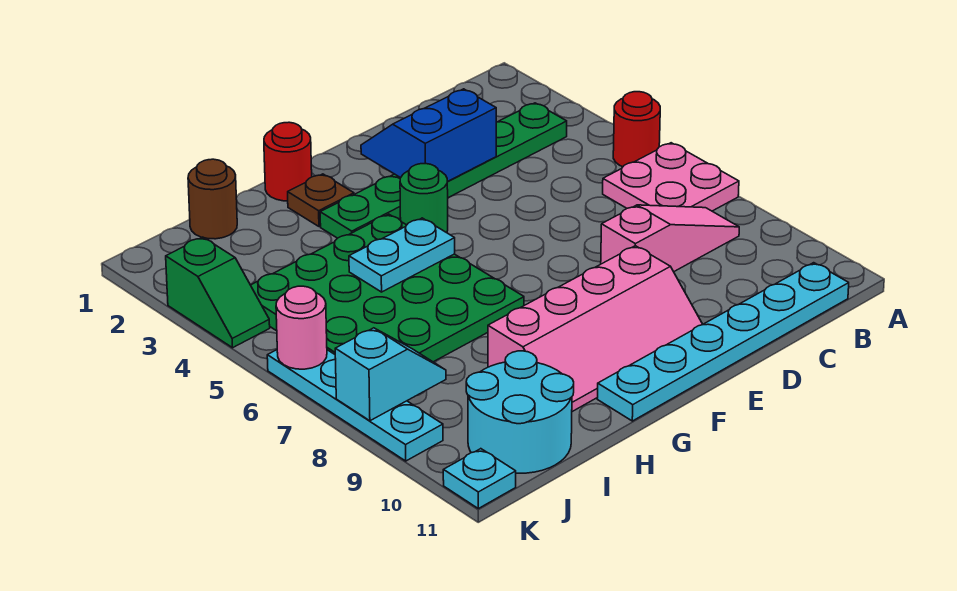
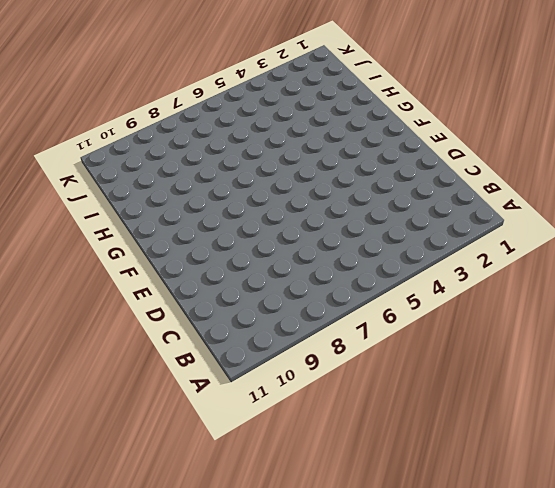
none -> red round brick A5 level 1
none -> pink plate A6:B7 level 1
none -> green plate B3:G3 level 1

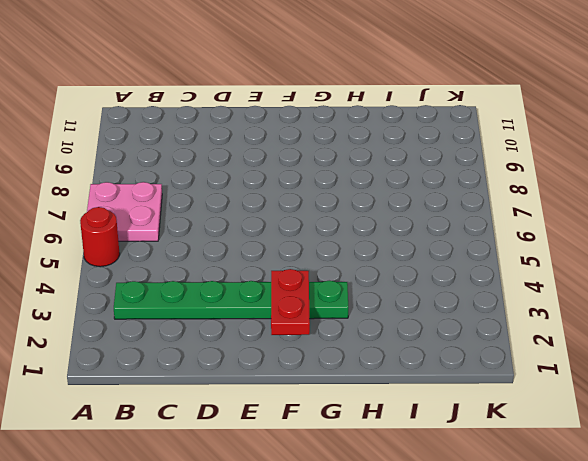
red plate F2:F3 level 2 -> none
none -> pink slope B8:D8 level 1 top D
none -> cyan plate B11:G11 level 1
none -> pink slope E9:H10 level 1 top 9

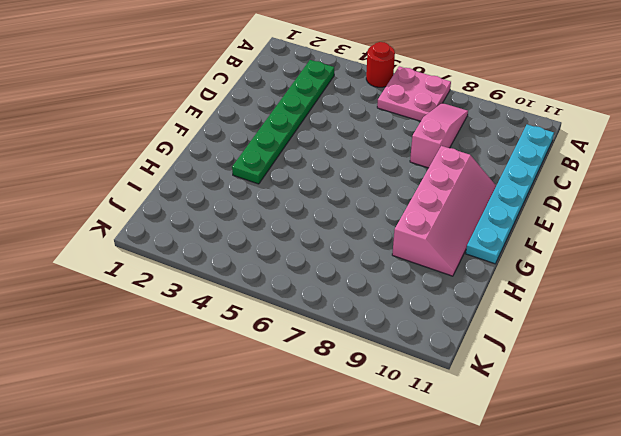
none -> green round brick F4 level 1
none -> red round brick G1 level 1
none -> brown plate G2 level 1

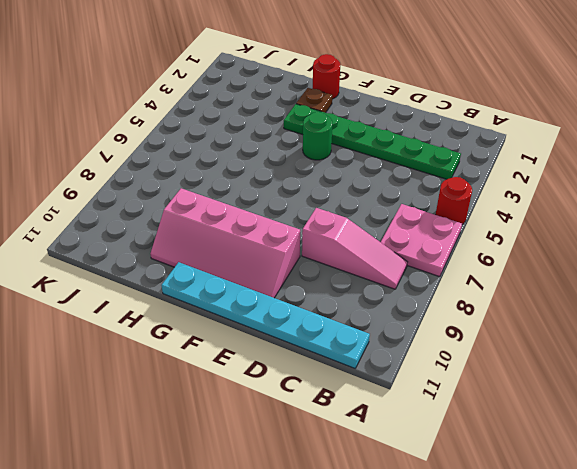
none -> green plate G4:J7 level 1
none -> brown round brick I1 level 1
none -> cyan round brick I10:J11 level 1

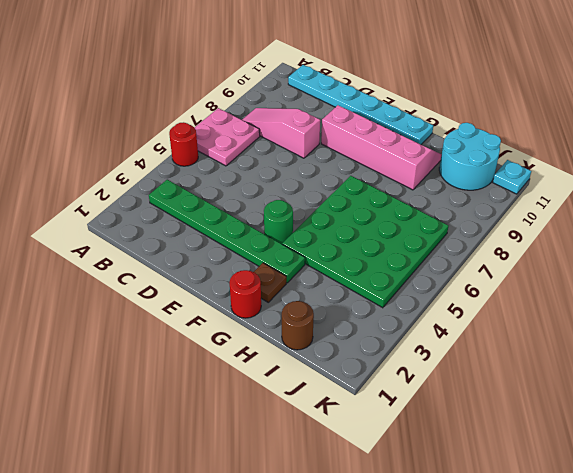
none -> green slope K3:K4 level 1 top 3
none -> cyan plate K6:K9 level 1
none -> blue slope D2:E3 level 2 top 3

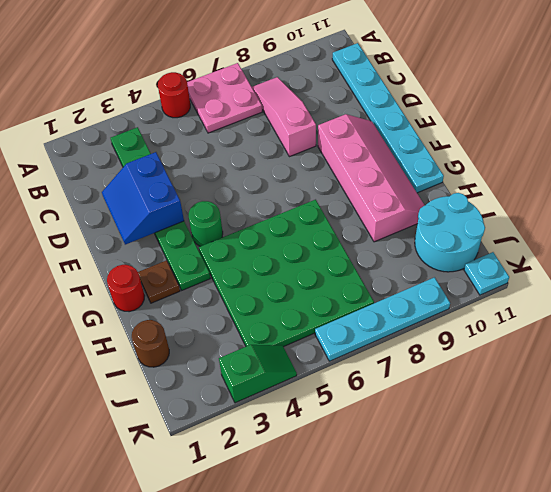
none -> cyan plate G5:H5 level 2
none -> cyan slope J8:K8 level 2 top K
none -> pink round brick K6 level 2

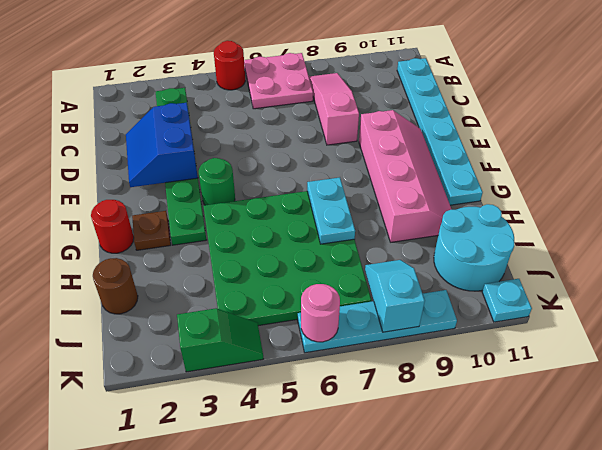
cyan plate G7:H7 level 2 -> cyan plate G5:H5 level 2

